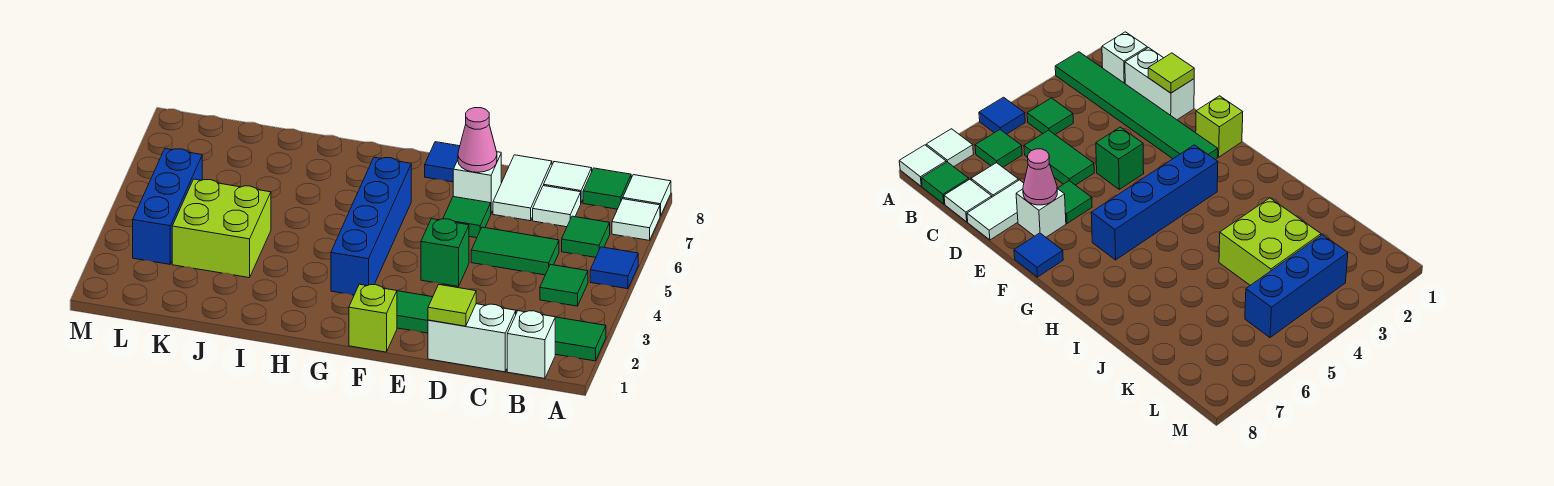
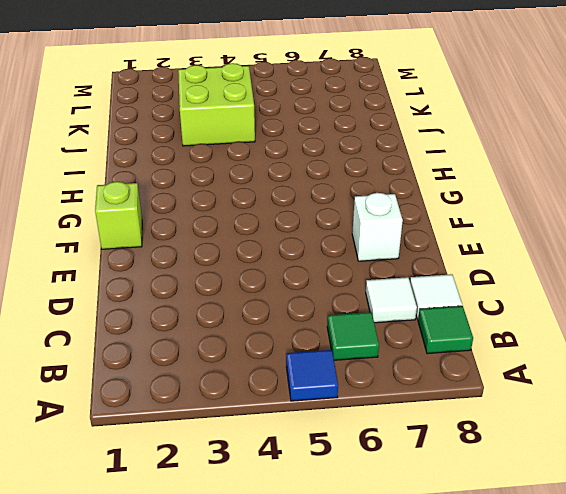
none -> green tile A2:F2 level 1
none -> white tile A7 level 1
none -> white tile A8 level 1

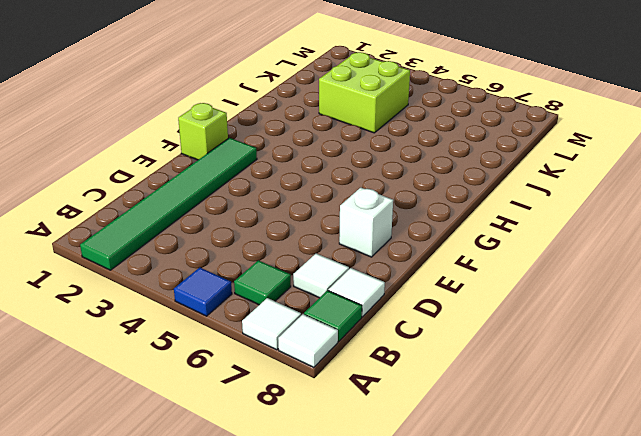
none -> white brick B1 level 1
none -> green tile B4 level 1
none -> white brick C1:D1 level 1

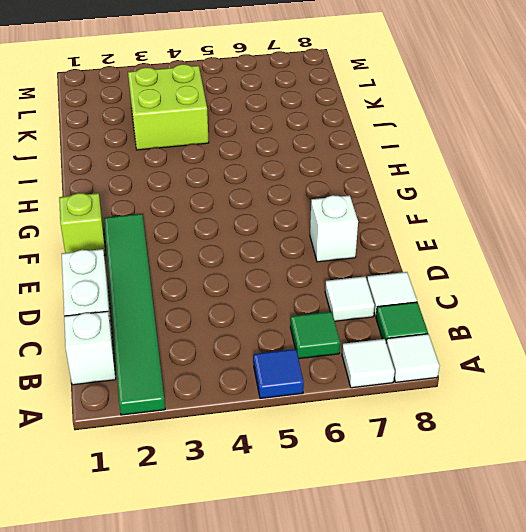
none -> green tile B4 level 1
none -> green tile C5:D5 level 1
none -> white tile D7:D8 level 1

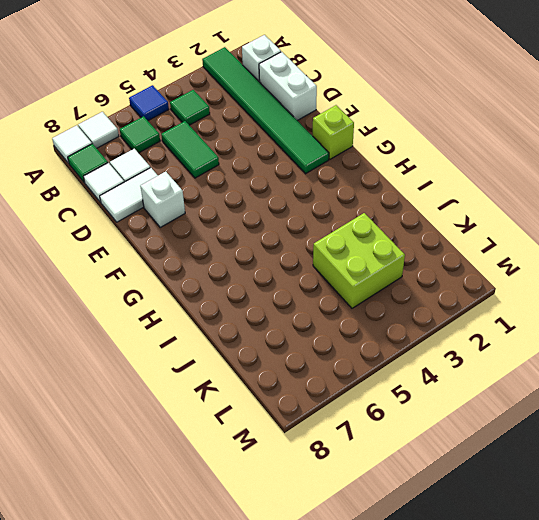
none -> green brick E4 level 1
none -> green tile E6 level 1
none -> blue tile F8 level 1

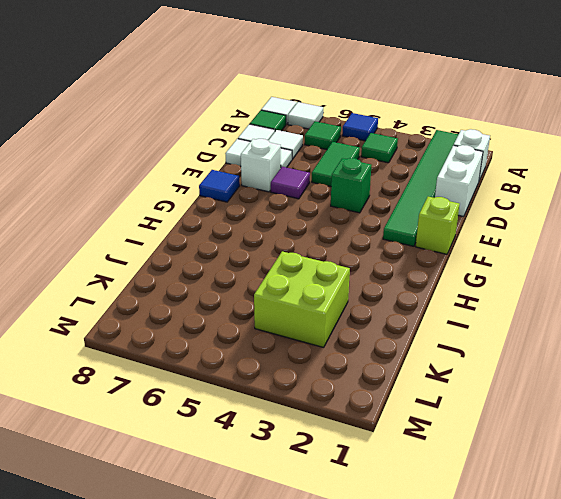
purple tile E6 level 1 -> green tile E6 level 1
none -> blue brick G3:G6 level 1
none -> blue brick L3:L5 level 1
none -> lime tile D1 level 2

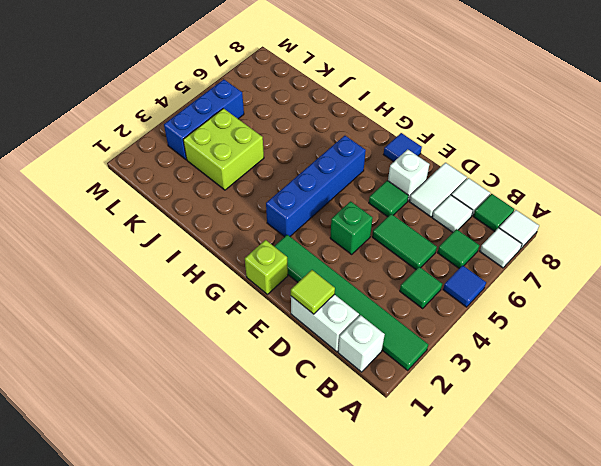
none -> pink cone E7 level 2

